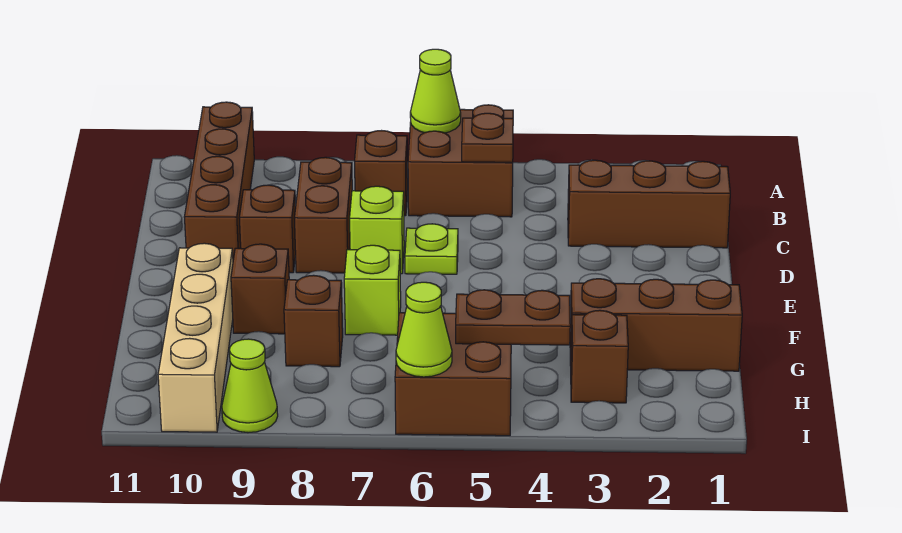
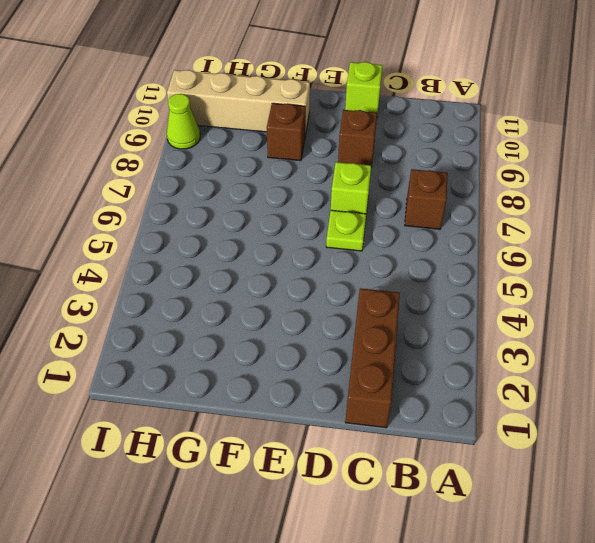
lime brick D11 level 1 -> lime brick F7 level 1
none -> brown brick A5:B6 level 1
none -> brown brick A10:D10 level 1
none -> brown brick C8:D8 level 1

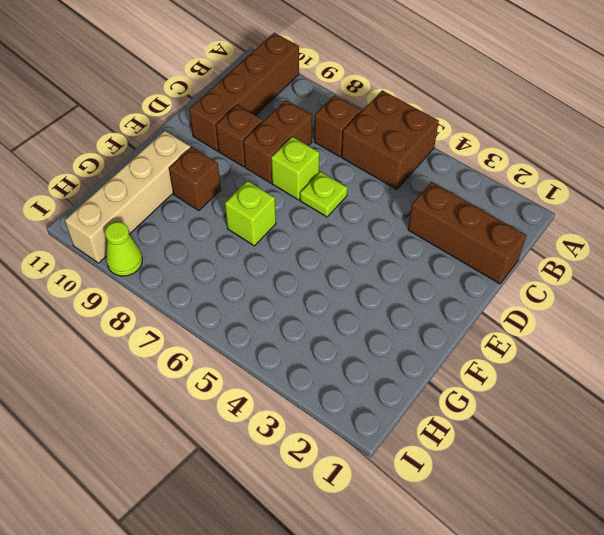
none -> brown brick G1:G3 level 1
none -> brown brick G8 level 1
none -> brown brick H3 level 1

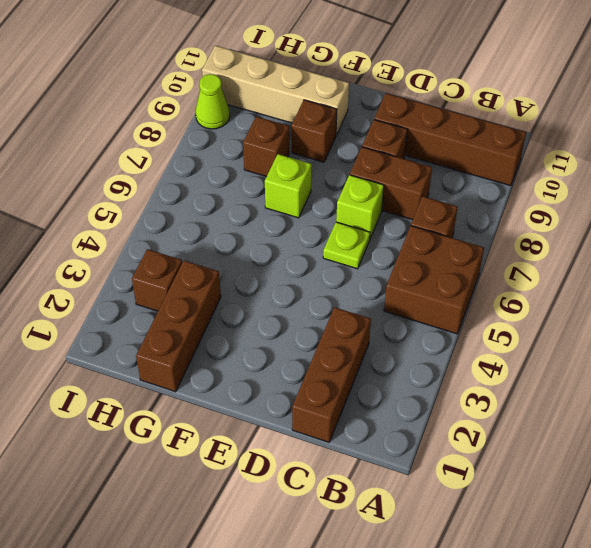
none -> brown brick H5:I6 level 1
none -> lime cone A6 level 2
none -> brown plate B5 level 2

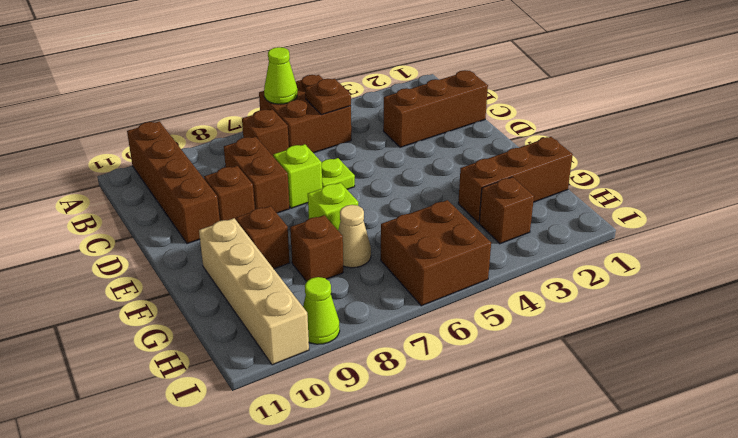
tan cone G7 level 1 -> none
none -> brown plate H4:H5 level 2
none -> lime cone I6 level 2

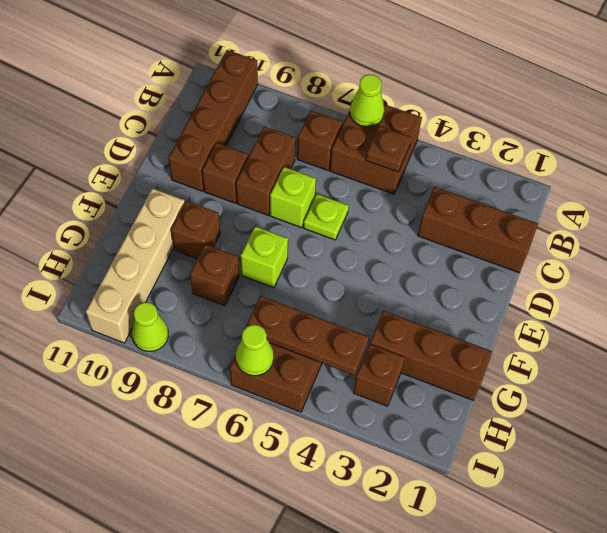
brown plate H4:H6 level 2 -> brown plate H4:H5 level 2

